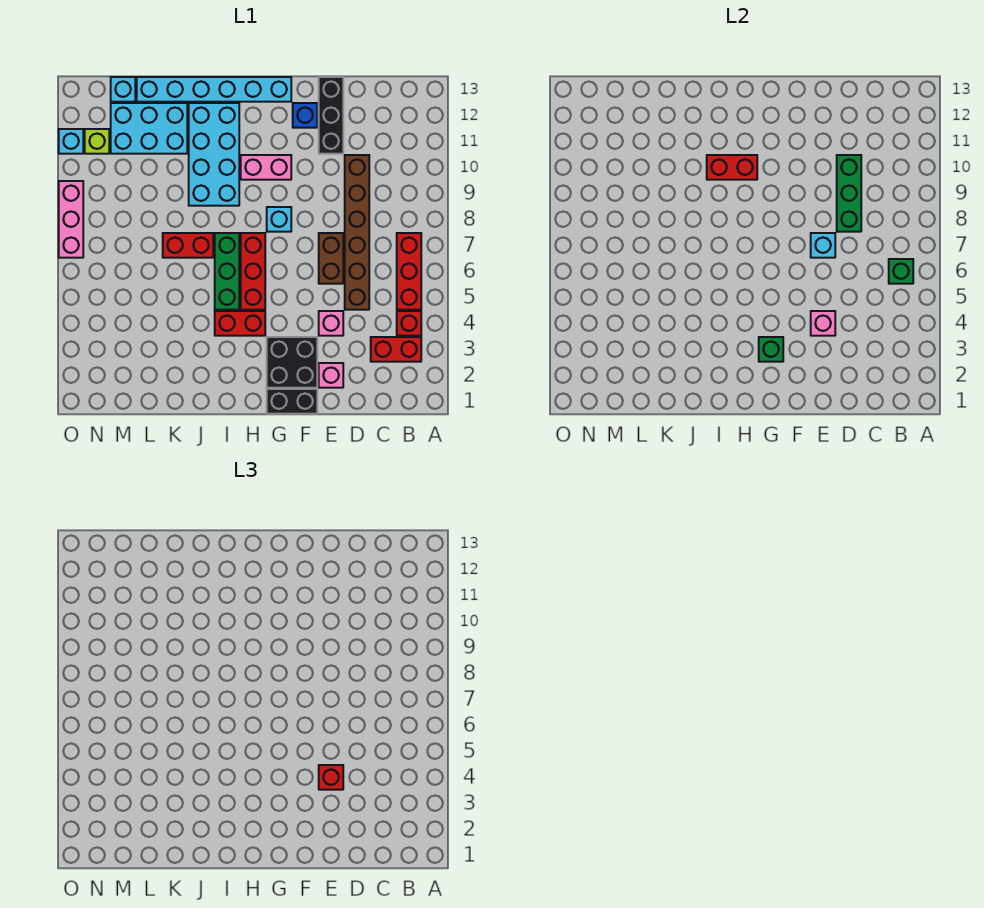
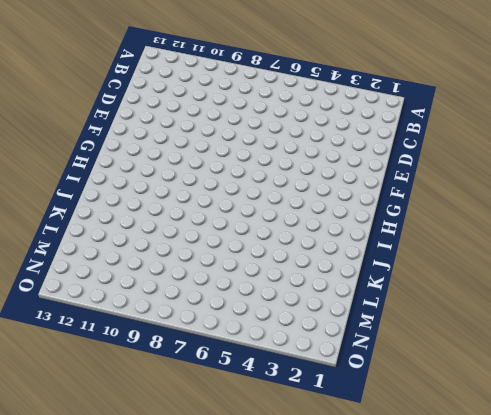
none -> red brick B3:C3 level 1
none -> red brick B4 level 1
none -> red brick B5:B7 level 1
none -> brown brick D5:D10 level 1

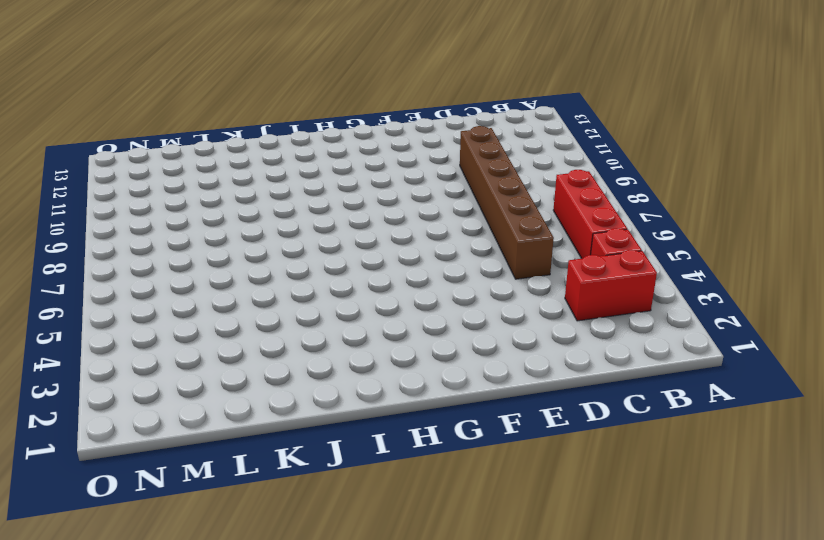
none -> pink brick E2 level 1
none -> pink brick E4 level 1
none -> brown brick E6:E7 level 1
none -> black brick E11:E13 level 1

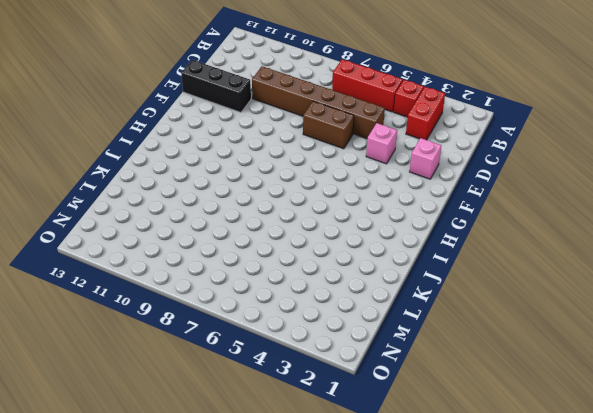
none -> black brick F1:G1 level 1
none -> black brick F2:G3 level 1
none -> blue brick F12 level 1
none -> cyan brick G8 level 1

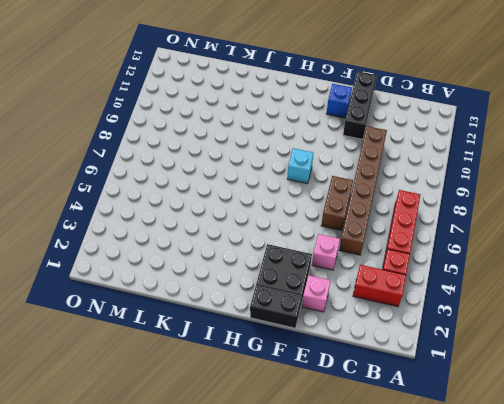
none -> pink brick G10:H10 level 1
none -> cyan brick G13:L13 level 1
none -> red brick H4:I4 level 1
none -> red brick H5:H7 level 1

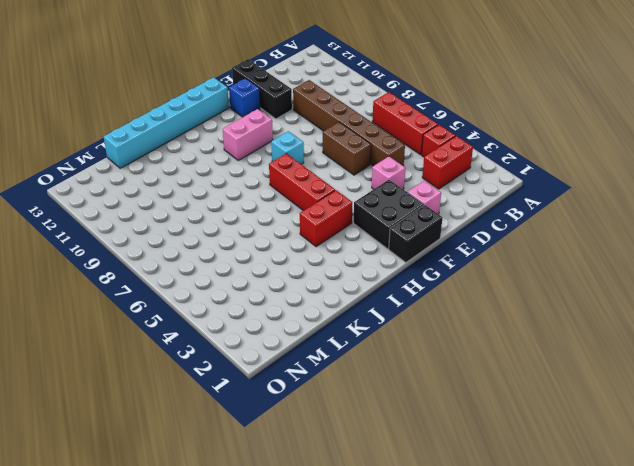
none -> green brick I5:I7 level 1
none -> cyan brick I9:J12 level 1
none -> red brick J7:K7 level 1
none -> cyan brick K11:M12 level 1

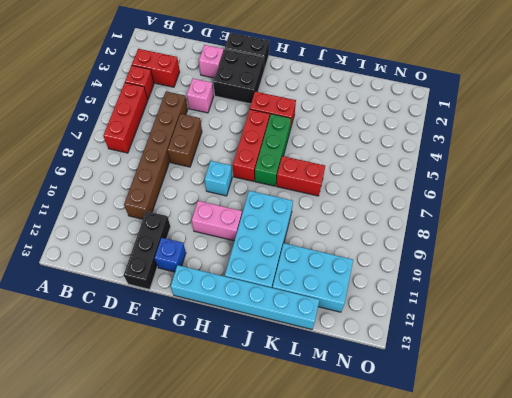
none -> cyan brick M13 level 1
none -> lime brick N11 level 1
none -> pink brick O7:O9 level 1
none -> cyan brick O11 level 1

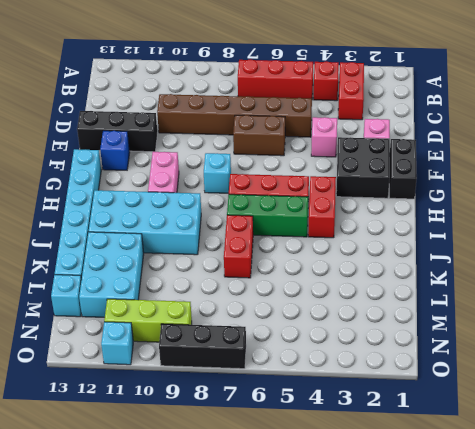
lime brick N9:N11 level 1 -> lime brick N11 level 1
black brick O7:O9 level 1 -> pink brick O7:O9 level 1
none -> green brick B6 level 2
none -> green brick D8:D10 level 2
none -> pink brick E4 level 2
none -> cyan brick E7 level 2

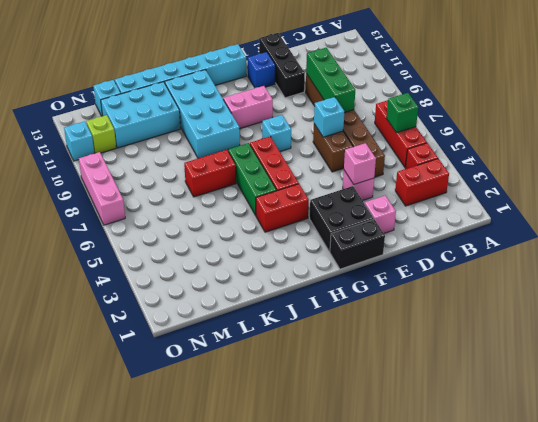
none -> green brick G3 level 2
none -> red brick H10:I10 level 2
none -> red brick E4 level 3

